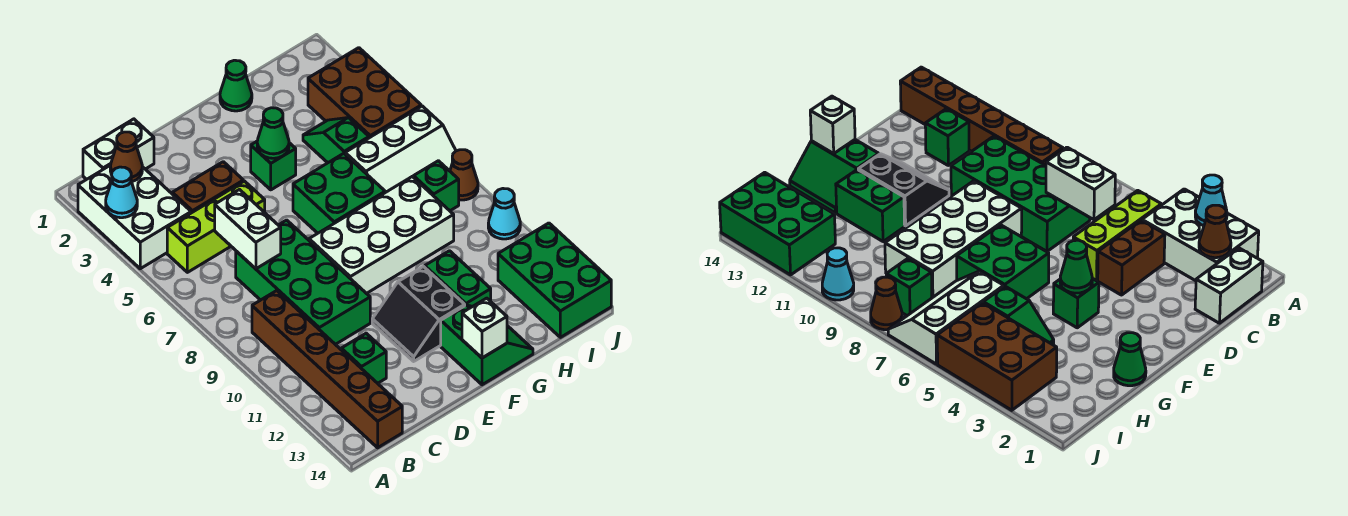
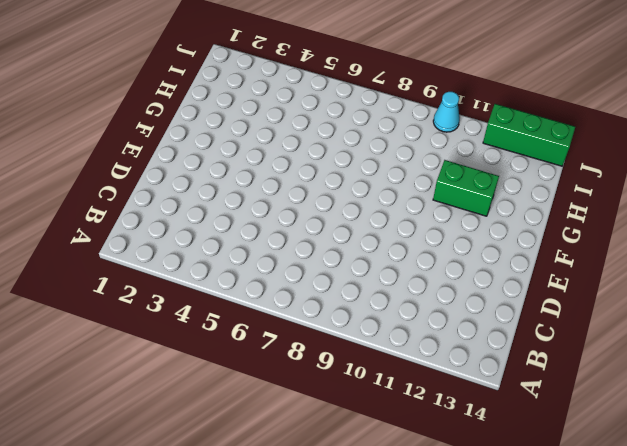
green brick J12:J14 level 1 -> green brick I12:J14 level 1
none -> white brick A2:B4 level 1
none -> white brick B1:C1 level 1
none -> lime brick B5:D5 level 1

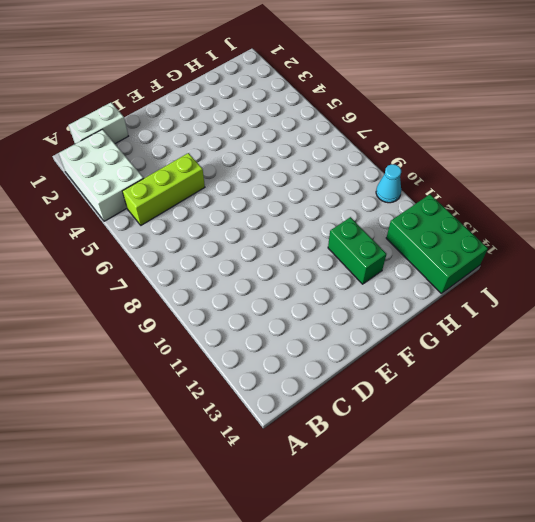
none -> brown brick B9:B14 level 1
none -> brown brick C4:D4 level 1
none -> green brick C7:D10 level 1

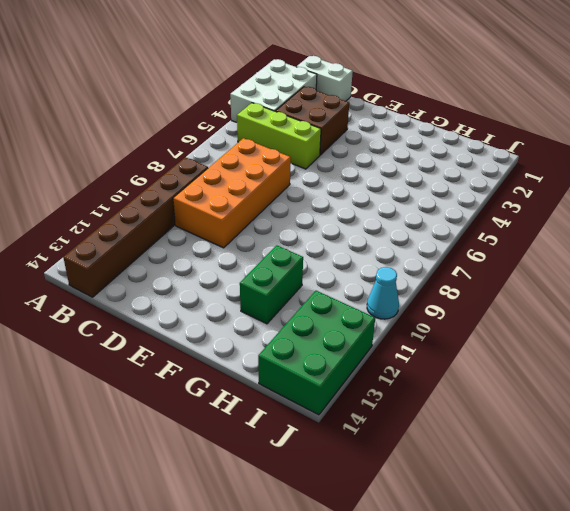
brown brick C3:D4 level 1 -> brown brick C4:D4 level 1
orange brick C7:D10 level 1 -> green brick C7:D10 level 1
none -> green brick C12 level 1
none -> white brick E8:H9 level 1
none -> black slope E11:F12 level 1 top F

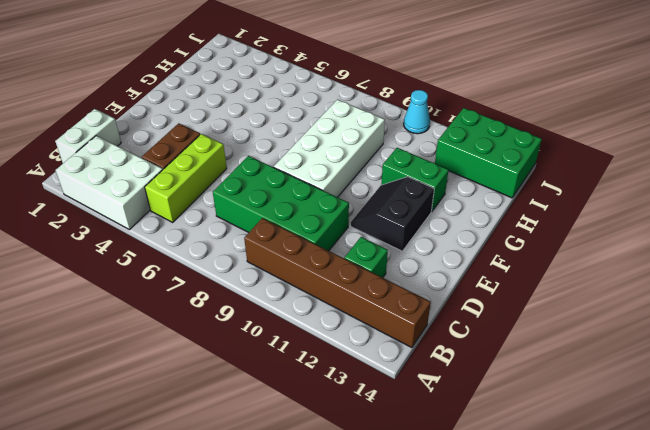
black slope E11:F12 level 1 top 12 -> black slope E11:F12 level 1 top F
none -> green brick F4 level 1
none -> green brick F6:G7 level 1
none -> green slope F13:G14 level 1 top F

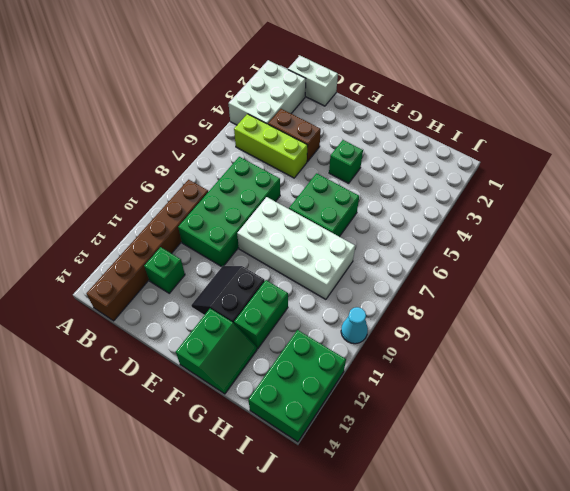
none -> green cone G1 level 1
none -> green slope H4:H5 level 1 top 5
none -> white slope H6:J7 level 1 top 6

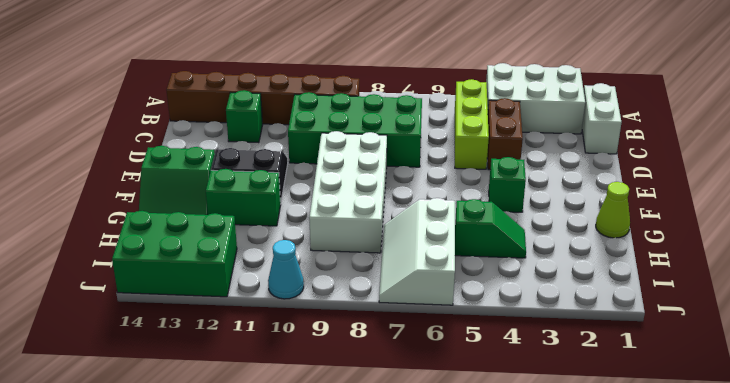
lime cone G1 level 1 -> green cone G1 level 1
none -> green brick F6:G7 level 1
none -> brown brick I3:J5 level 1
none -> green brick I8 level 1

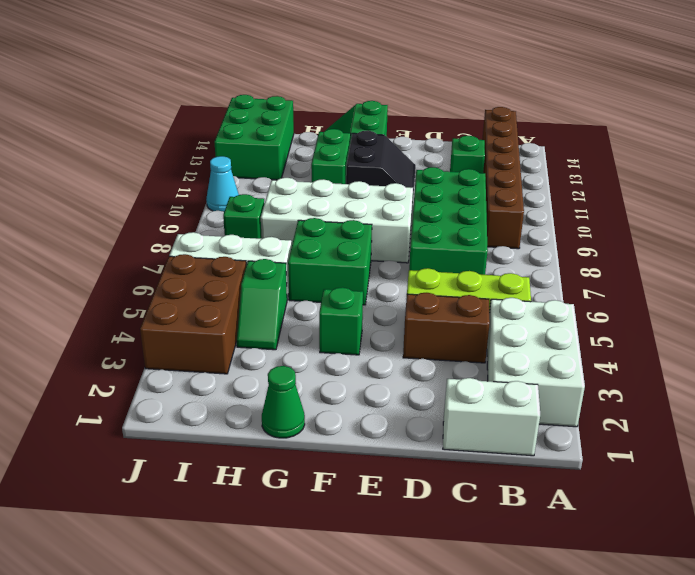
none -> brown cone J8 level 1
none -> cyan cone A3 level 2
none -> brown cone B2 level 2

